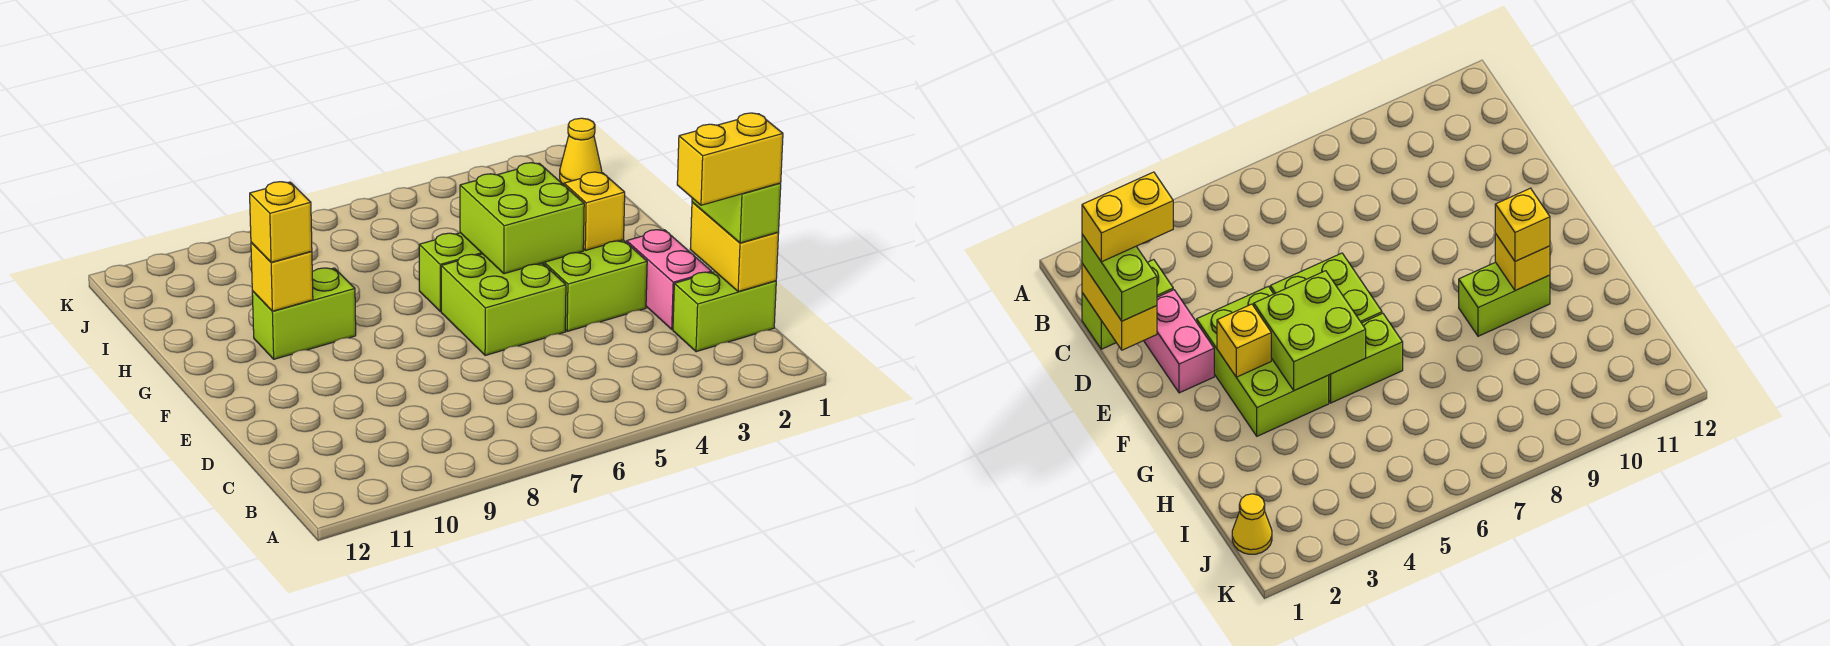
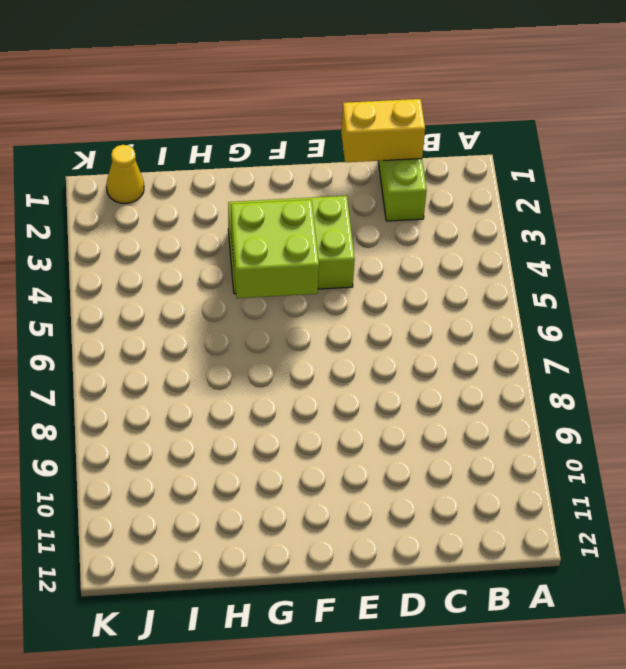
none -> pink brick D2:E2 level 1
none -> lime brick E5:F6 level 1
none -> lime brick G5:G6 level 1

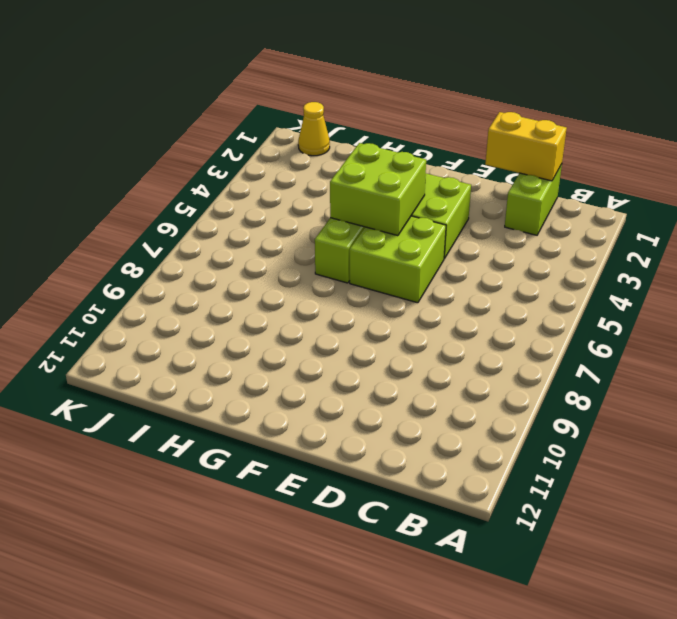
none -> pink brick D2:E2 level 1
none -> lime brick G9:G10 level 1
none -> yellow brick F3 level 2

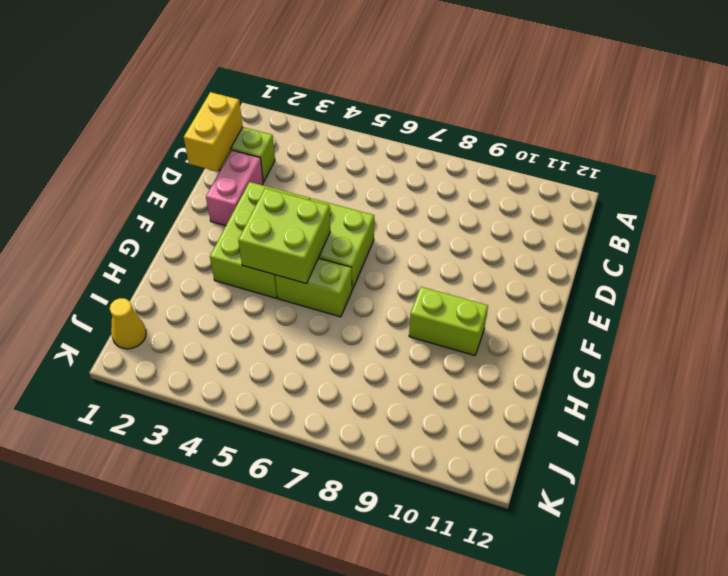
none -> yellow brick F3 level 2
none -> yellow brick G10 level 2
none -> lime brick C1:D1 level 3

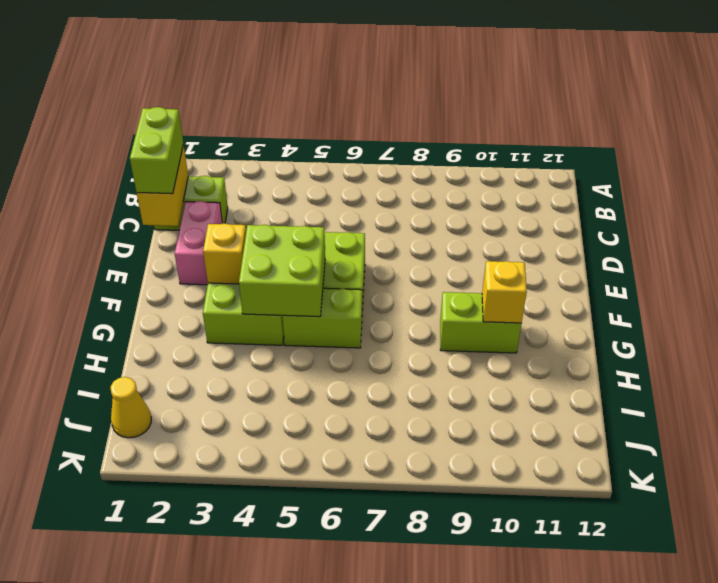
none -> yellow brick G10 level 3
none -> yellow brick C1:C2 level 4

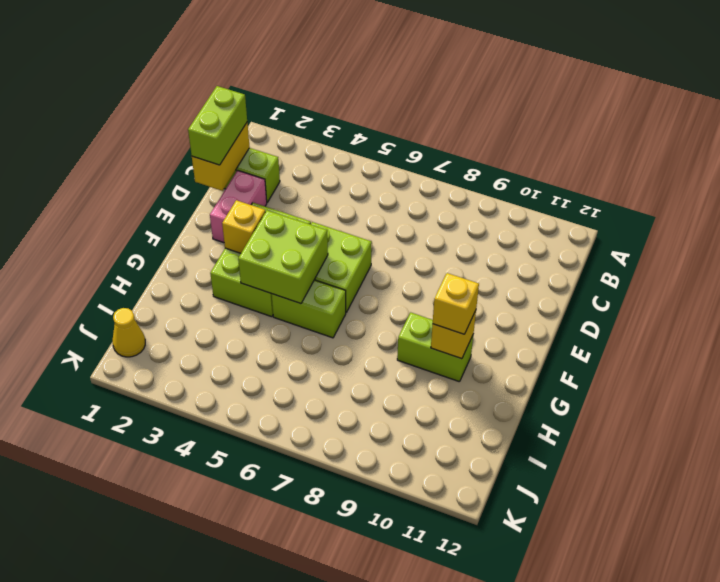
none -> yellow brick C1:C2 level 4

